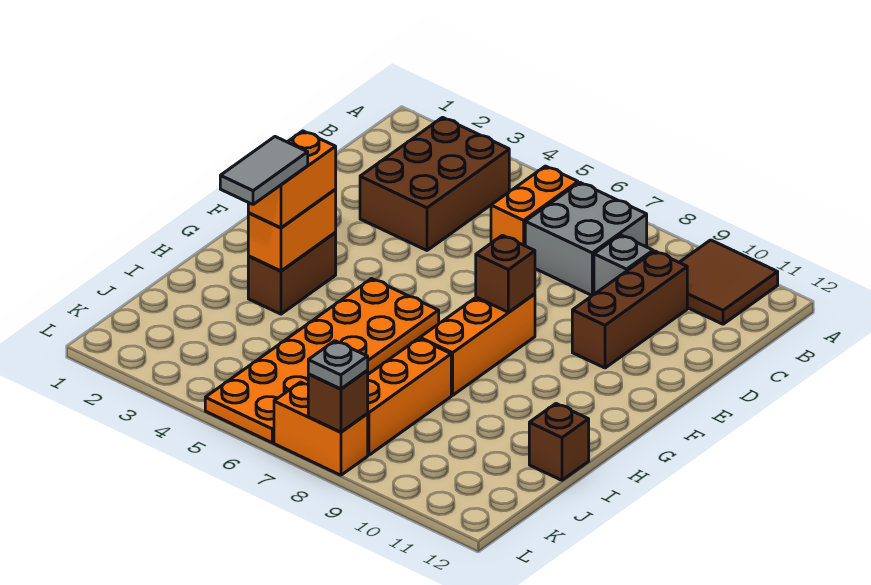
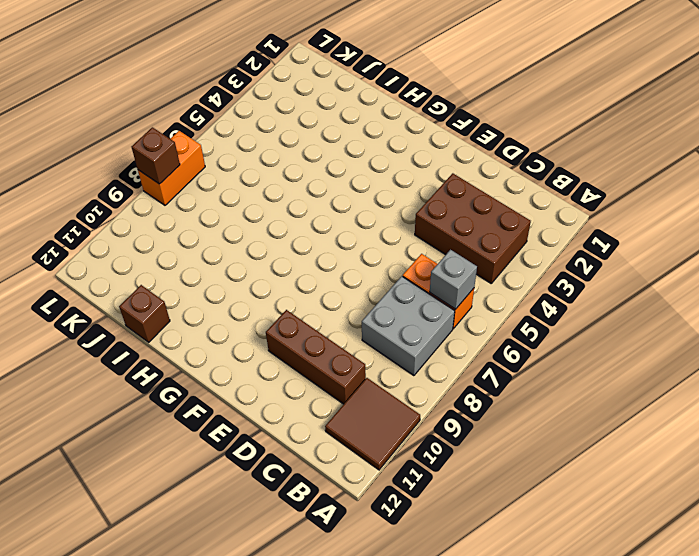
grey brick B6 level 2 -> grey brick C9 level 1
none -> orange brick F8:H8 level 1
none -> brown brick G3:H3 level 1
none -> orange plate G5:L6 level 1

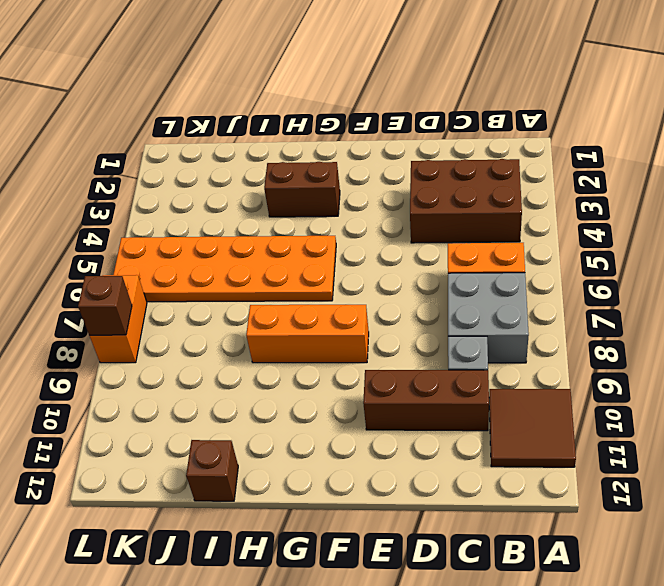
none -> orange brick I8:K8 level 1
none -> brown brick F8 level 2
none -> orange brick G3:H3 level 2

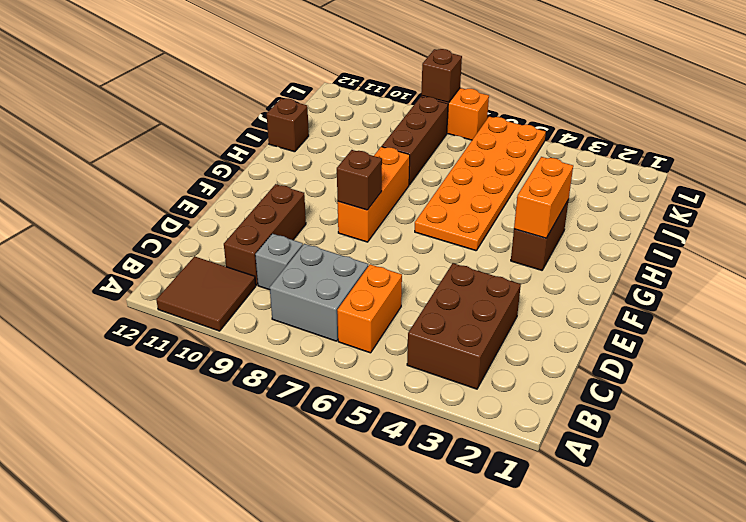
brown brick I8:K8 level 1 -> orange brick I8:K8 level 1
none -> orange brick G3:H3 level 3
none -> grey plate L8 level 3
none -> grey tile H3:I3 level 4

